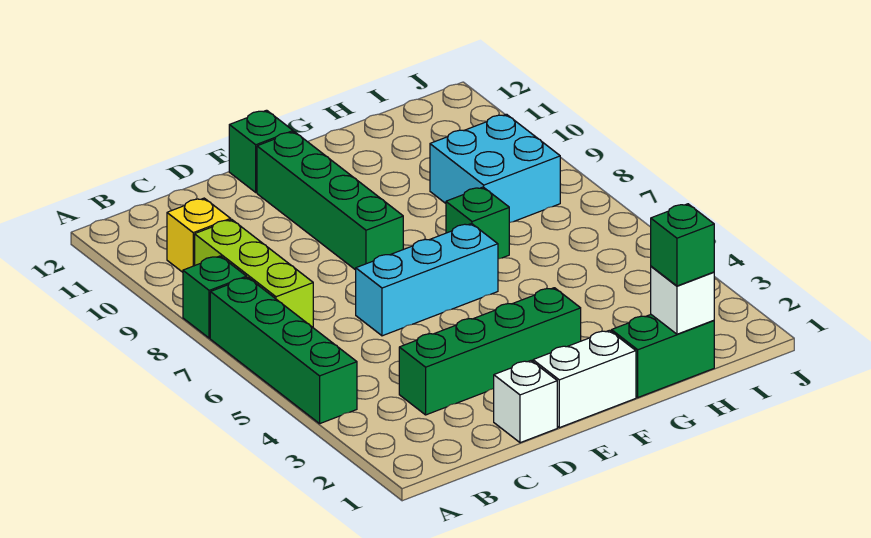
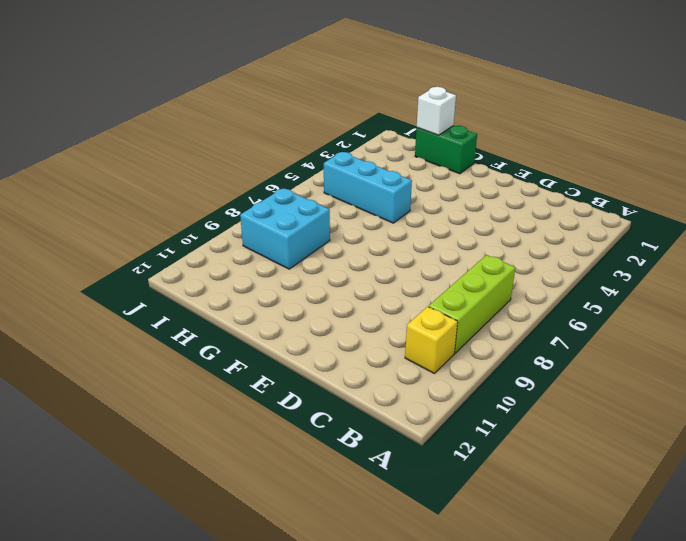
cyan brick G5:I5 level 1 -> cyan brick D6:F6 level 1
none -> green brick A4:A7 level 1
none -> green brick A8 level 1
none -> green brick C3:F3 level 1

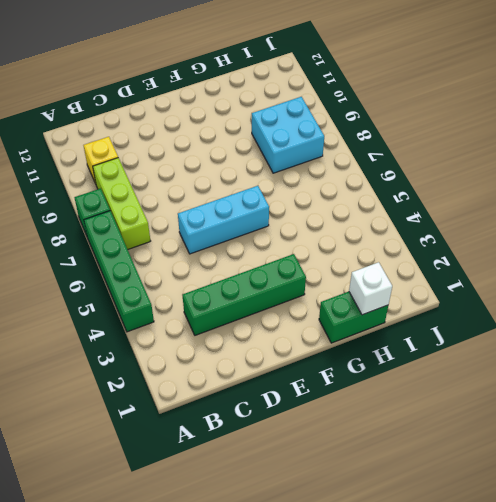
none -> white brick D1 level 1
none -> white brick E1:F1 level 1
none -> green brick E8:E11 level 1

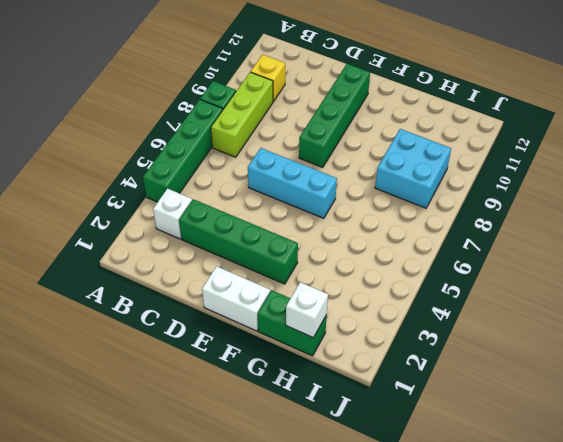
white brick B3 level 1 -> white brick D1 level 1
none -> green brick E12 level 1
none -> green brick G7 level 1
none -> green brick H1 level 3

